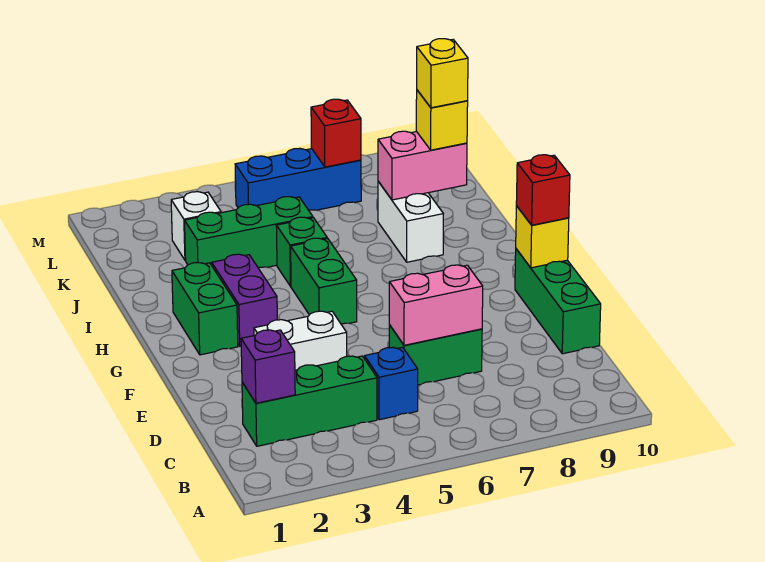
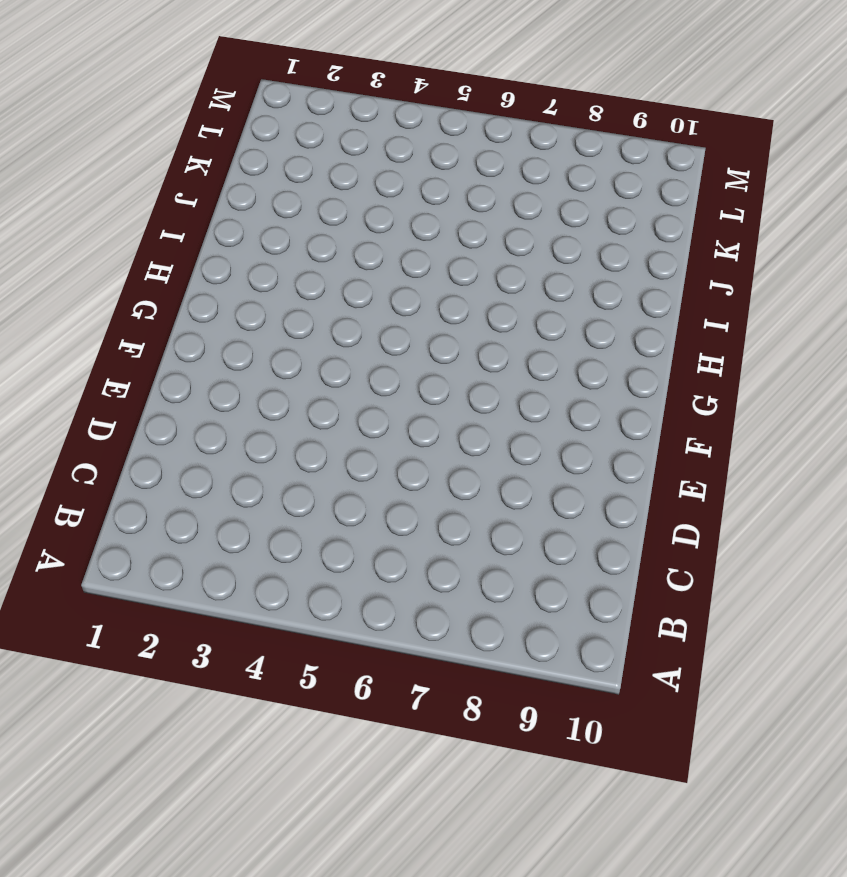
none -> green brick C2:C4 level 1
none -> blue brick C5 level 1
none -> green brick D6:D7 level 1

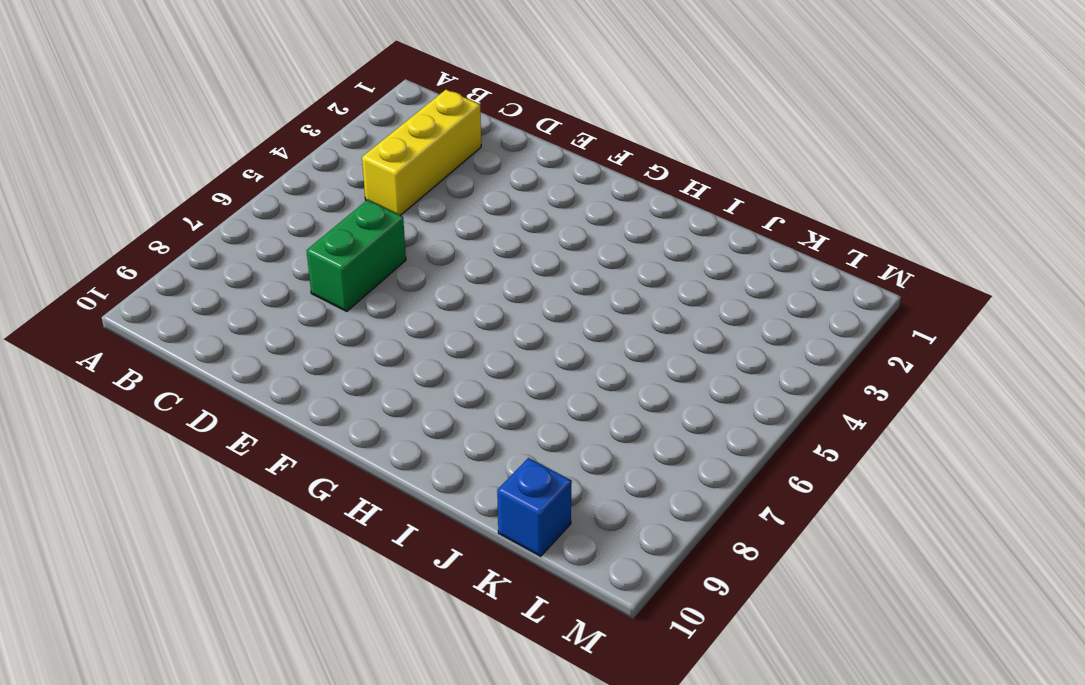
yellow brick C2:C4 level 1 -> green brick C2:C4 level 1
blue brick K10 level 1 -> blue brick C5 level 1
none -> green brick D10:F10 level 1
none -> white brick E3:E4 level 1
none -> green brick G2:H2 level 1

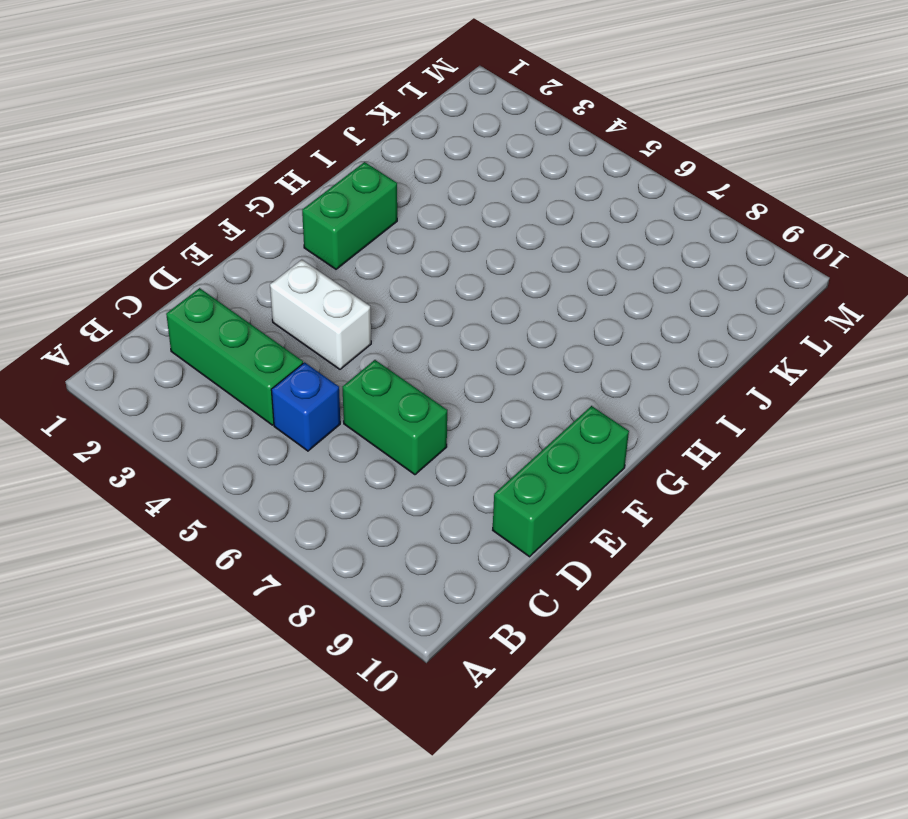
none -> purple brick G3:H3 level 1
none -> green brick G5:H5 level 1
none -> green brick I5 level 1

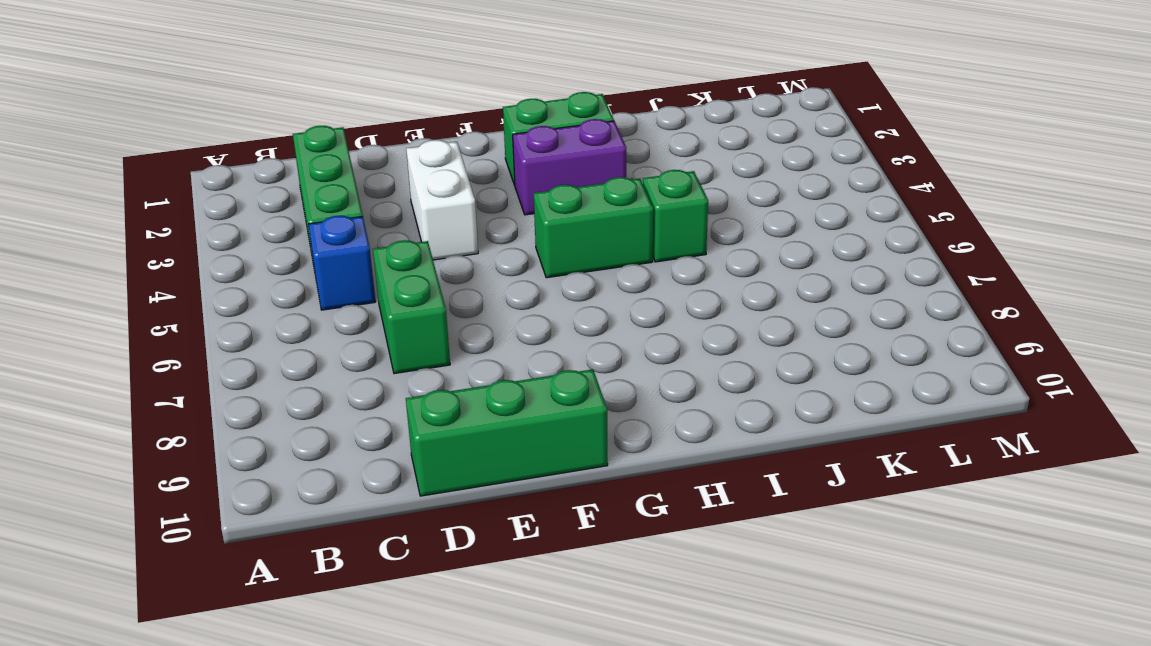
none -> white brick I8:J8 level 1
none -> green brick J3:J5 level 1
none -> white brick K3 level 1

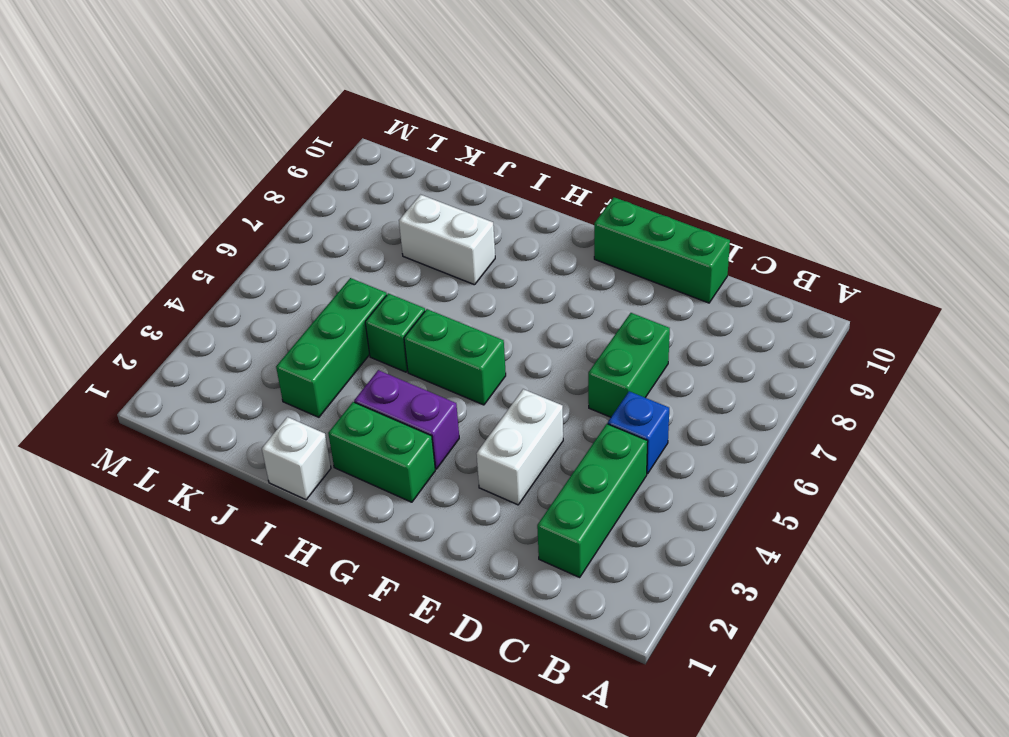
white brick I1 level 1 -> white brick K3 level 1
none -> blue brick L5:L7 level 1
none -> purple brick C2 level 2
none -> pink brick D6:D7 level 2

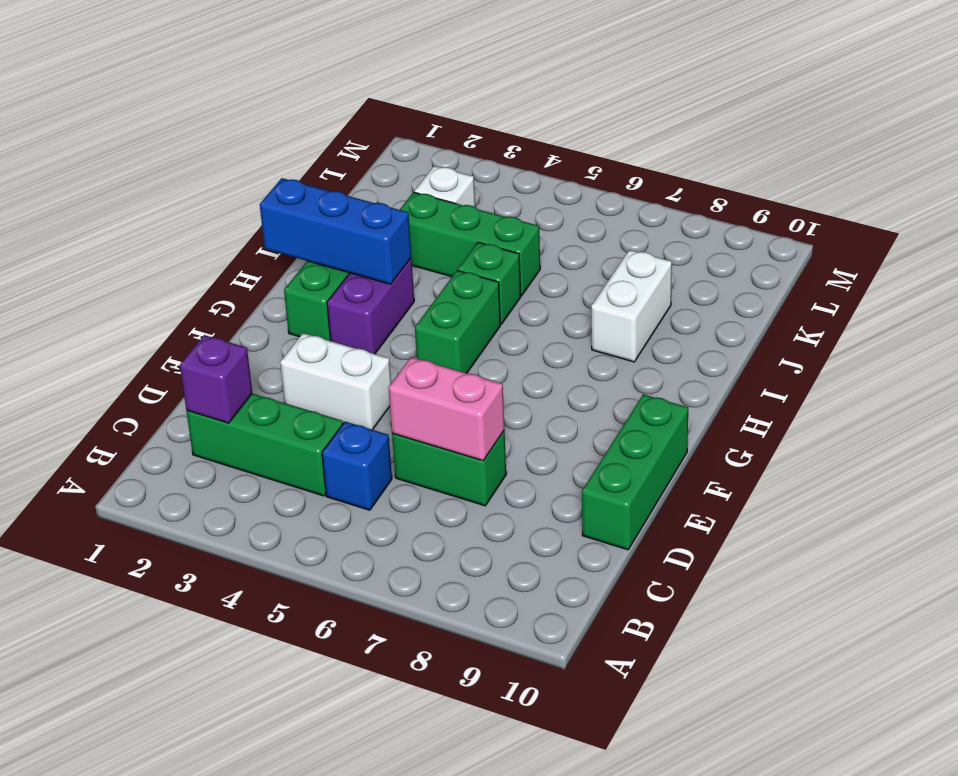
blue brick H1:H3 level 2 -> blue brick L5:L7 level 1
none -> yellow brick F10 level 2
none -> pink brick J8:J9 level 2
none -> red brick L7 level 2

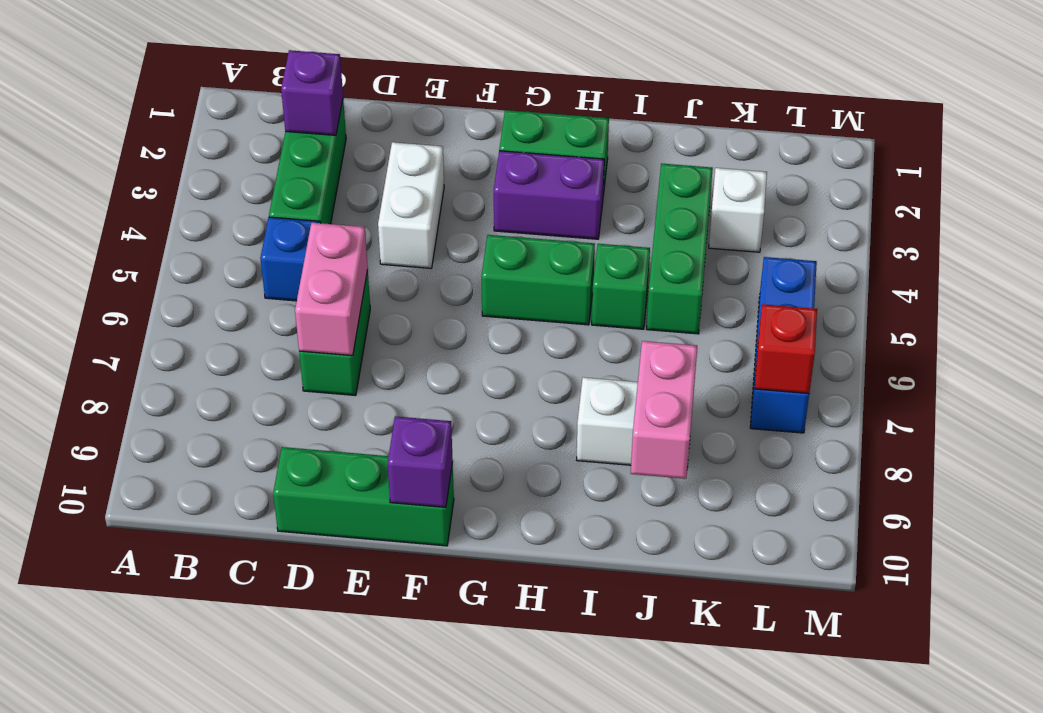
purple brick F10 level 2 -> yellow brick F10 level 2
none -> red brick F10 level 3
none -> yellow brick J9 level 3
none -> yellow brick J9 level 4

